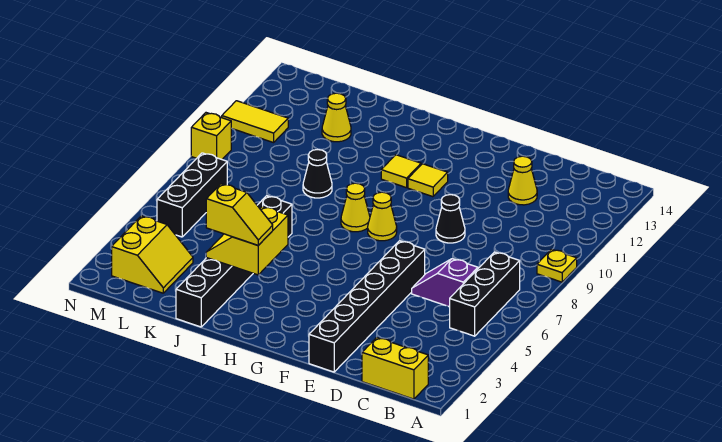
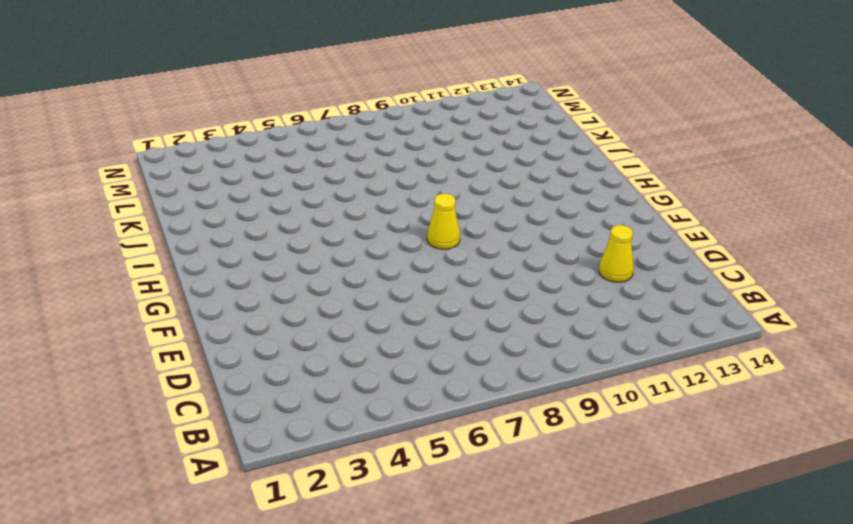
none -> yellow plate A9 level 1
none -> yellow brick B1:C1 level 1
none -> black brick B5:B7 level 1

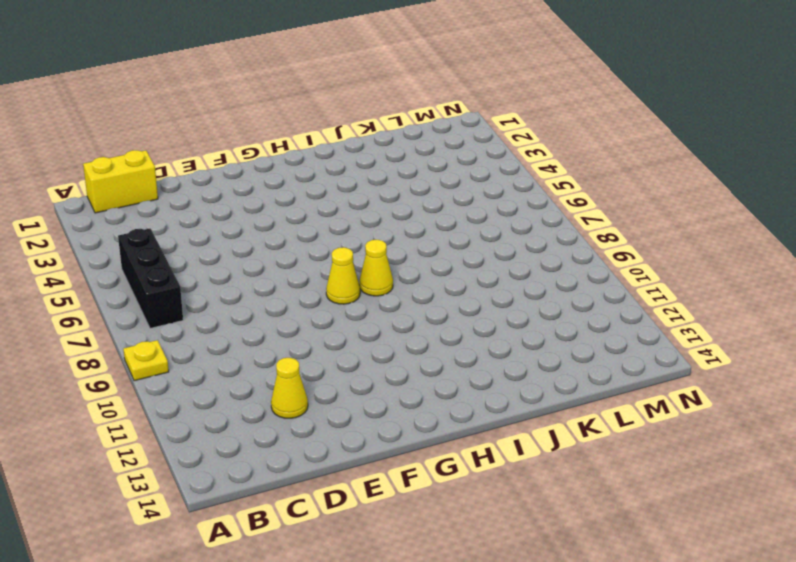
none -> purple slope C6:D6 level 1 top C
none -> black brick E1:E6 level 1
none -> black cone E9 level 1

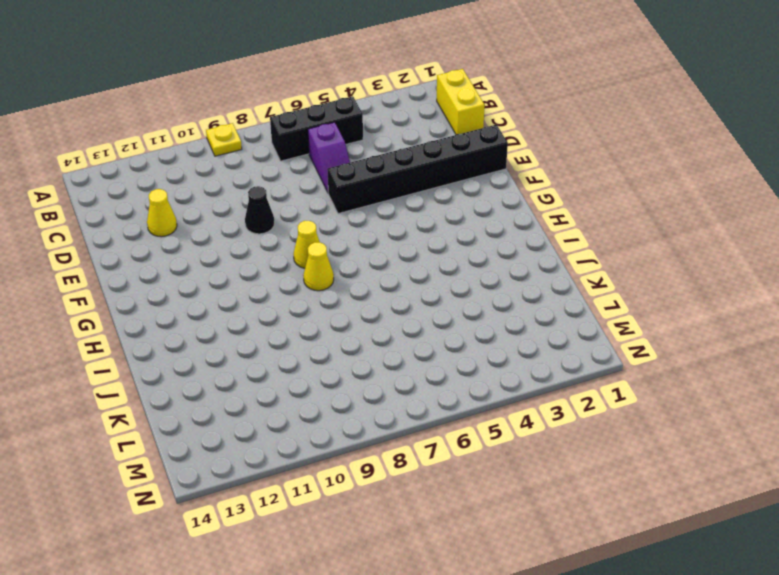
none -> yellow tile G11 level 1
none -> yellow tile H11 level 1
none -> black brick J1:J6 level 1

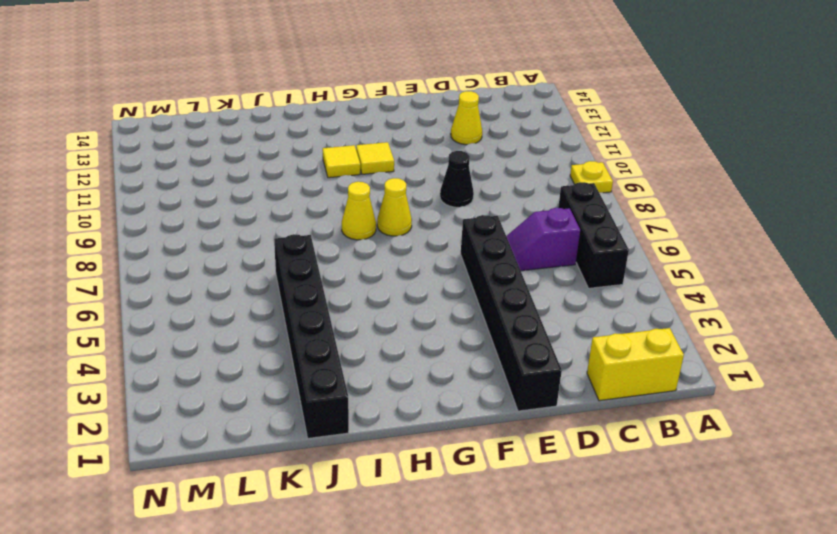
none -> black cone J9 level 1
none -> yellow cone K12 level 1
none -> yellow slope L2:M3 level 1 top M

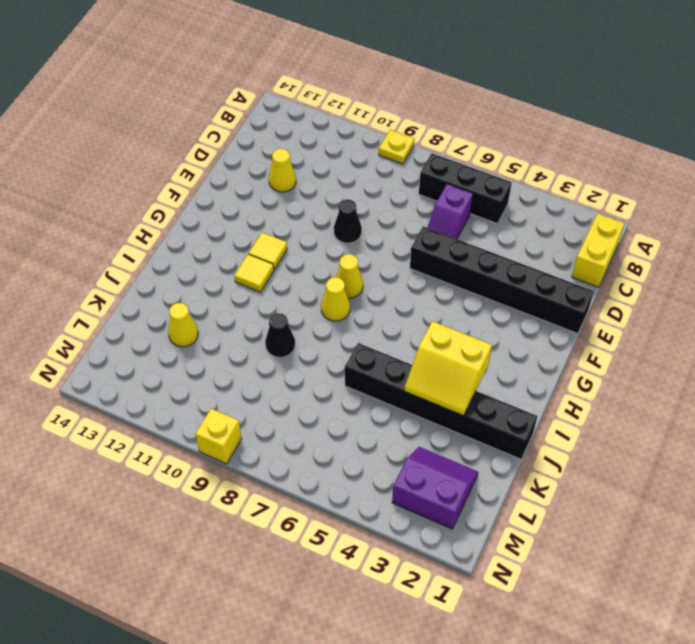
purple slope L2:M3 level 1 top M -> yellow slope L2:M3 level 1 top M
none -> black brick M5:M7 level 1
none -> yellow tile M11:N11 level 1
none -> yellow slope I3:J3 level 3 top J

